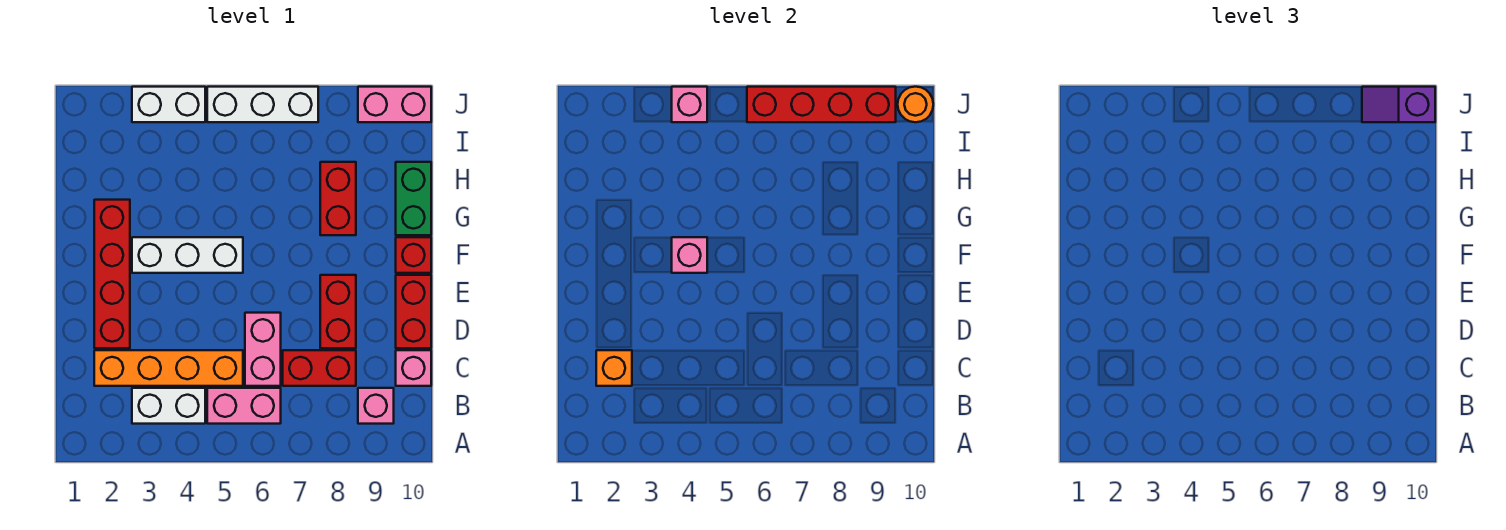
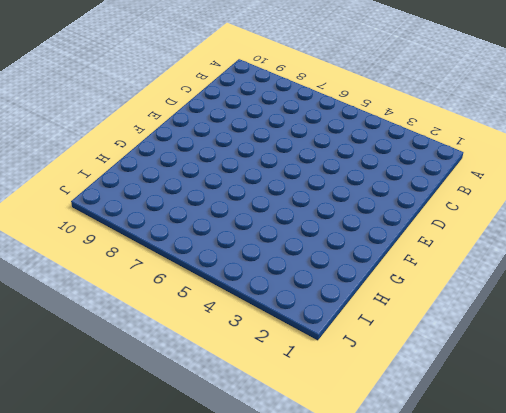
none -> white brick B3:B4 level 1
none -> pink brick B5:B6 level 1
none -> pink brick B9 level 1

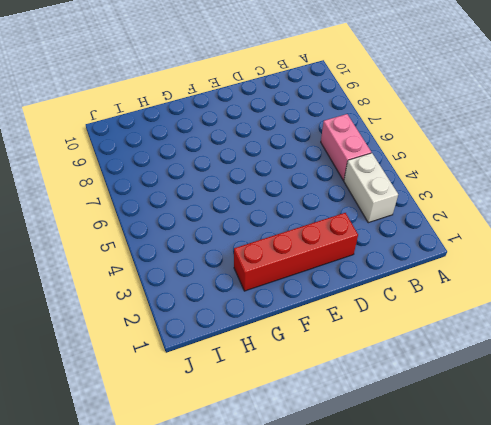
none -> pink brick B9 level 1
none -> orange brick C2:C5 level 1
none -> pink brick C6:D6 level 1

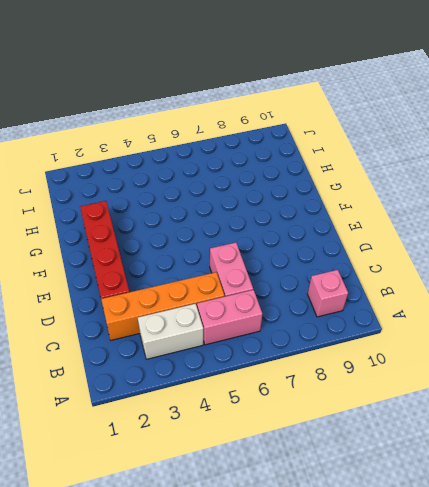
none -> red brick C7:C8 level 1
none -> pink brick C10 level 1
none -> red brick D8:E8 level 1

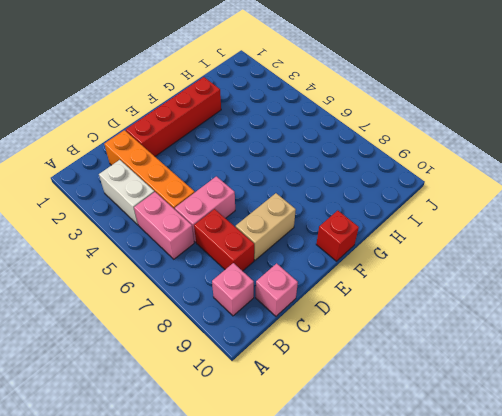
tan brick D8:E8 level 1 -> red brick D8:E8 level 1
none -> red brick D10:E10 level 1
none -> white brick F3:F5 level 1
none -> red brick G8:H8 level 1

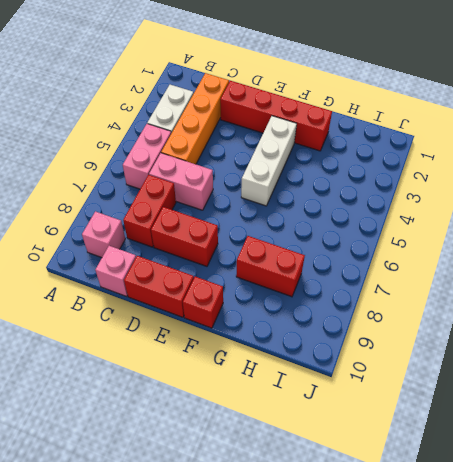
none -> green brick G10:H10 level 1
none -> white brick J3:J4 level 1
none -> white brick J5:J7 level 1

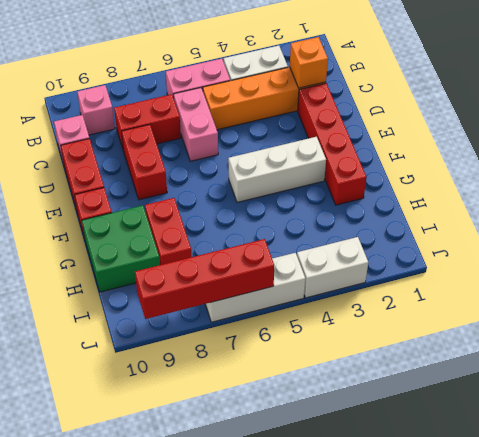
green brick G9:H10 level 1 -> green brick G10:H10 level 1
none -> pink brick J9:J10 level 1
none -> pink brick F4 level 2
none -> pink brick J4 level 2

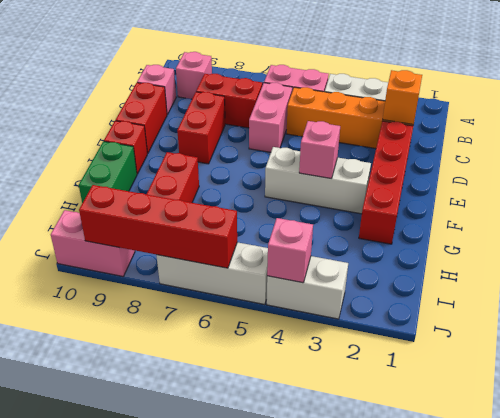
none -> orange round brick J10 level 2
none -> purple slope J9:J10 level 3 top 10

